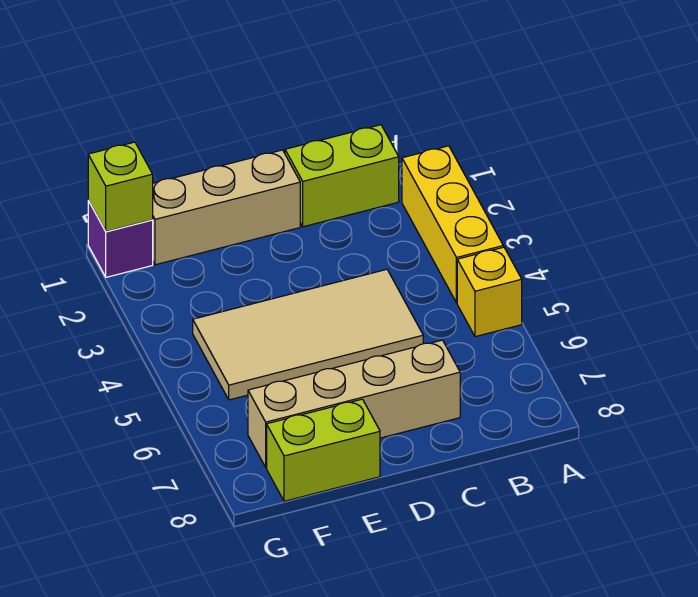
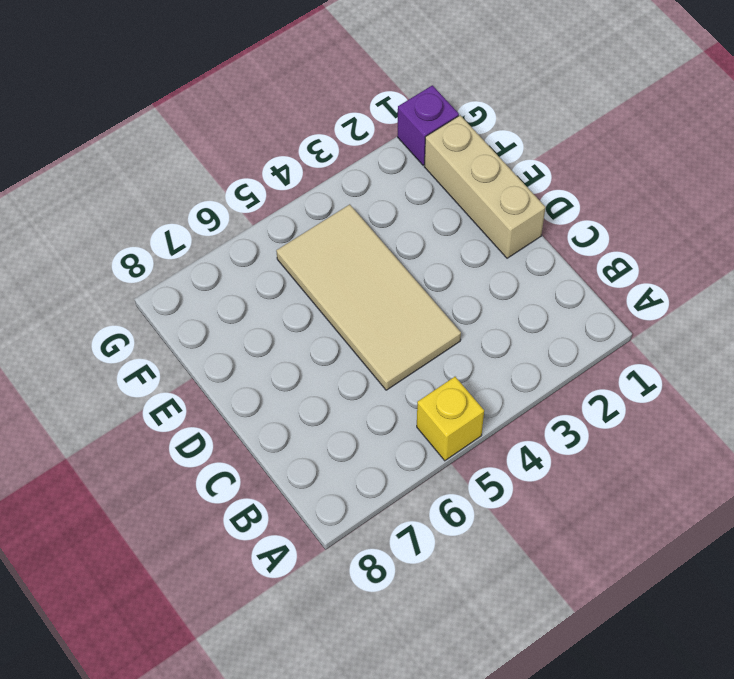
none -> yellow brick A2:A4 level 1
none -> lime brick B1:C1 level 1

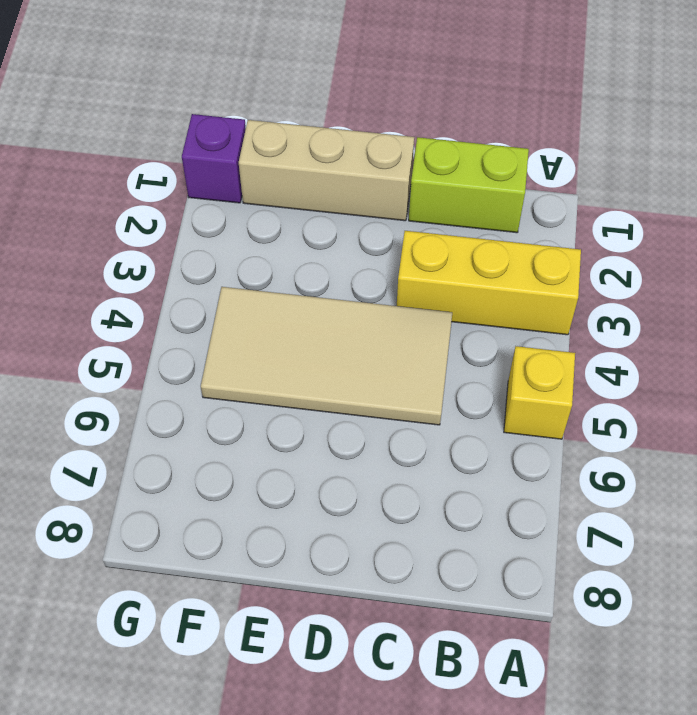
yellow brick A3:C3 level 1 -> yellow brick A2:A4 level 1
none -> tan brick C7:F7 level 1
none -> lime brick E8:F8 level 1

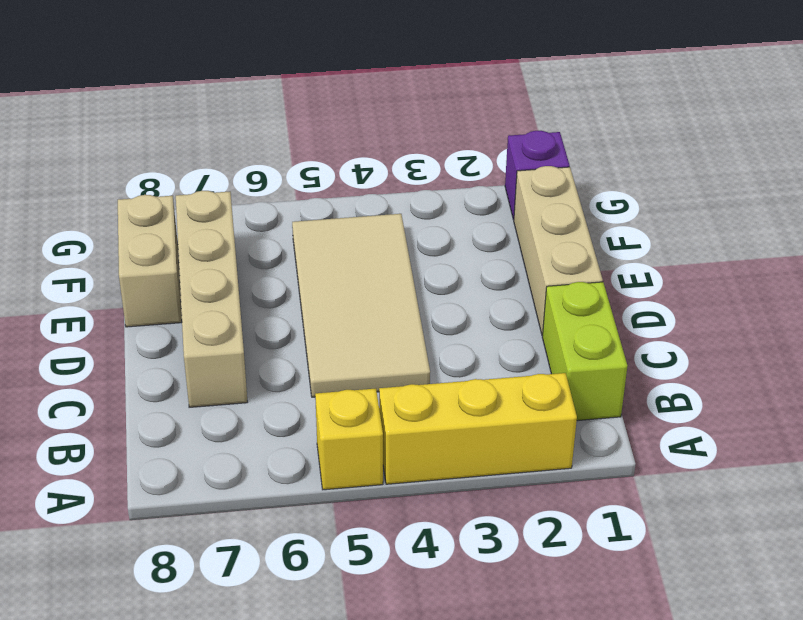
tan brick E8:F8 level 1 -> lime brick E8:F8 level 1
none -> lime brick G1 level 2

